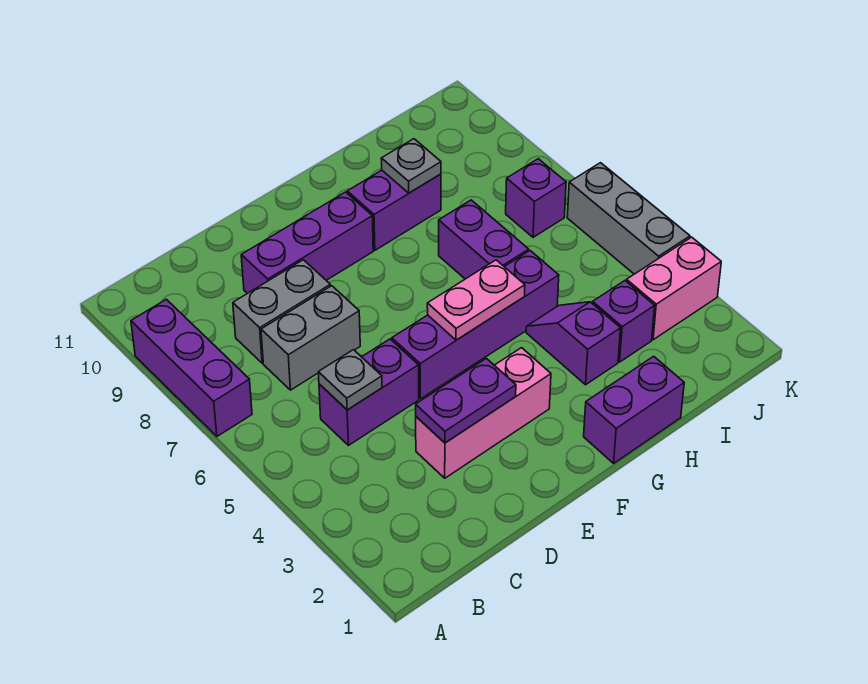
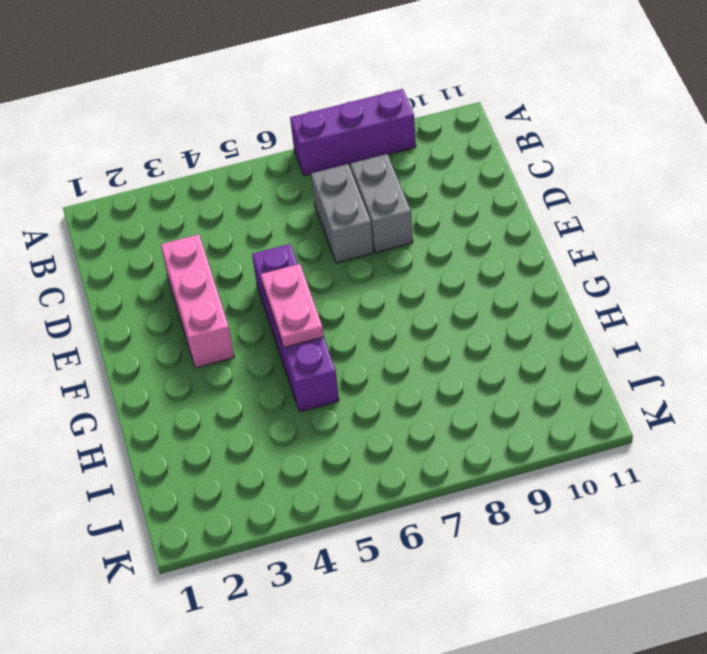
none -> purple brick C5:D5 level 1
none -> purple brick D9:F9 level 1
none -> purple brick G1:H1 level 1

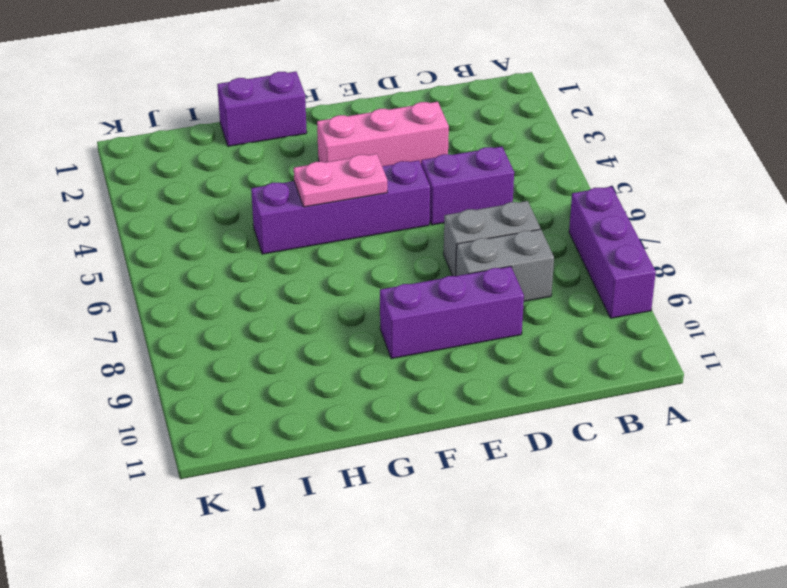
none -> purple brick G9:H9 level 1
none -> purple slope H3:H4 level 1 top 3
none -> purple brick H6:H7 level 1

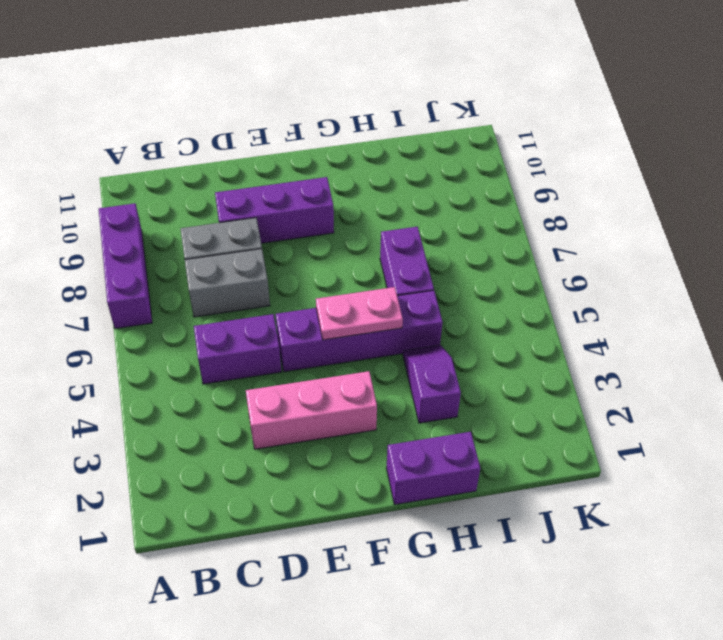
none -> purple brick G9:H9 level 1
none -> purple brick I3 level 1
none -> pink brick J3:K3 level 1

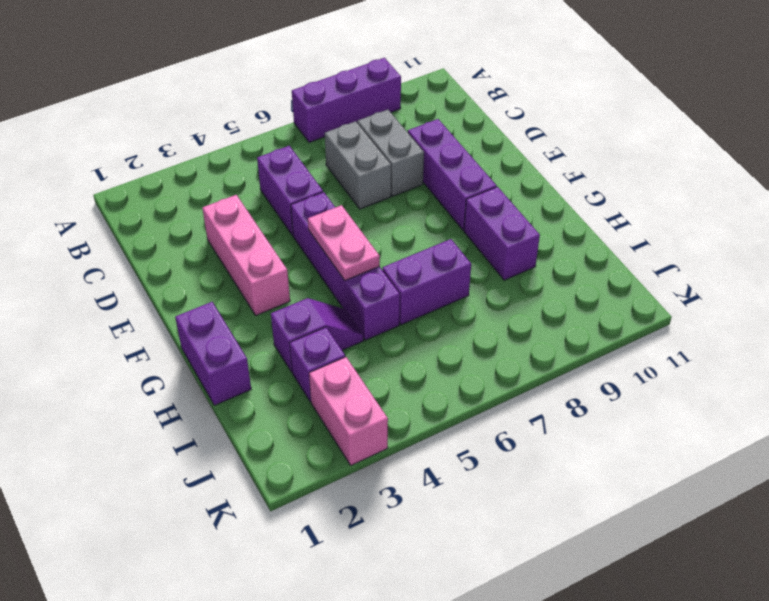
none -> purple brick J7 level 1
none -> grey brick K4:K6 level 1
none -> grey plate C5 level 2

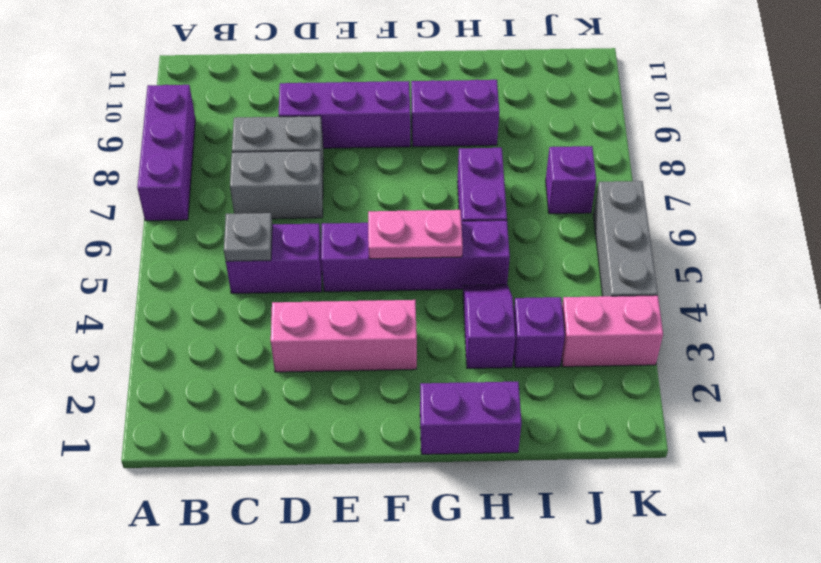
none -> purple plate D3:E3 level 2
none -> grey plate H9 level 2

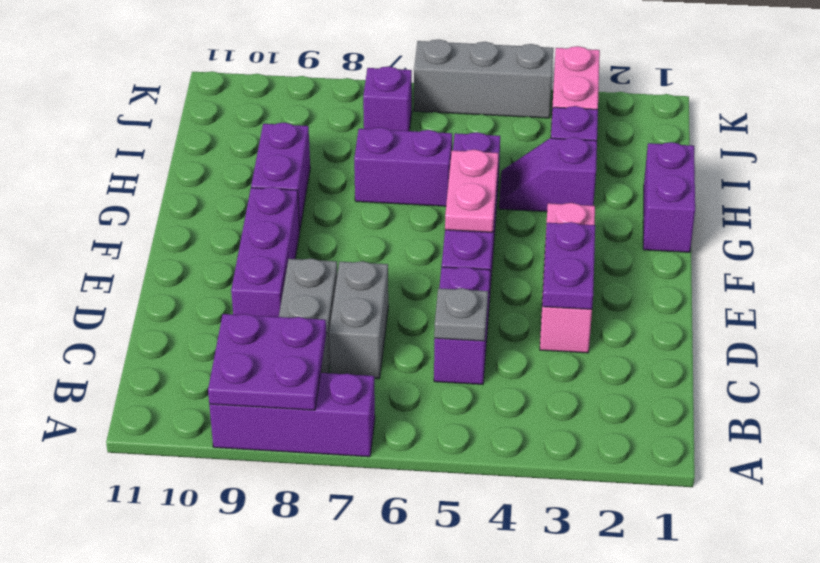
purple plate A8:B9 level 2 -> none
none -> grey plate H9 level 2

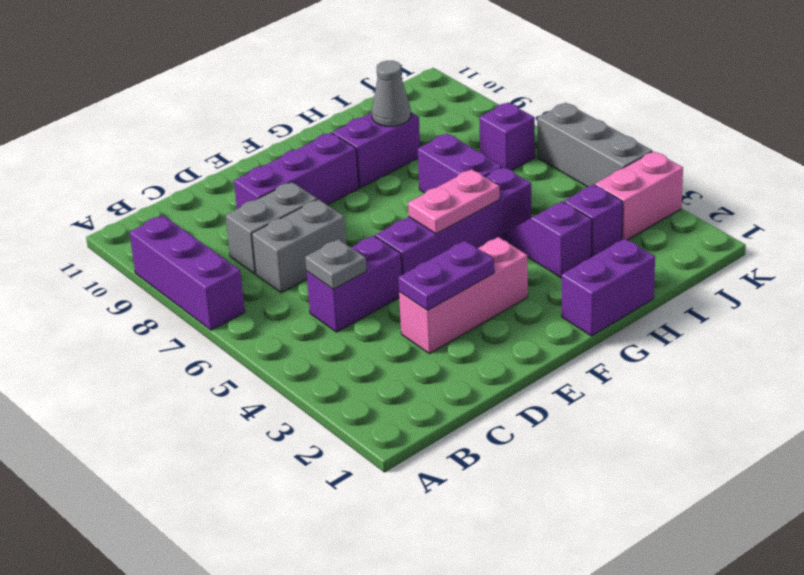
grey cone H9 level 2 -> grey plate H9 level 2

